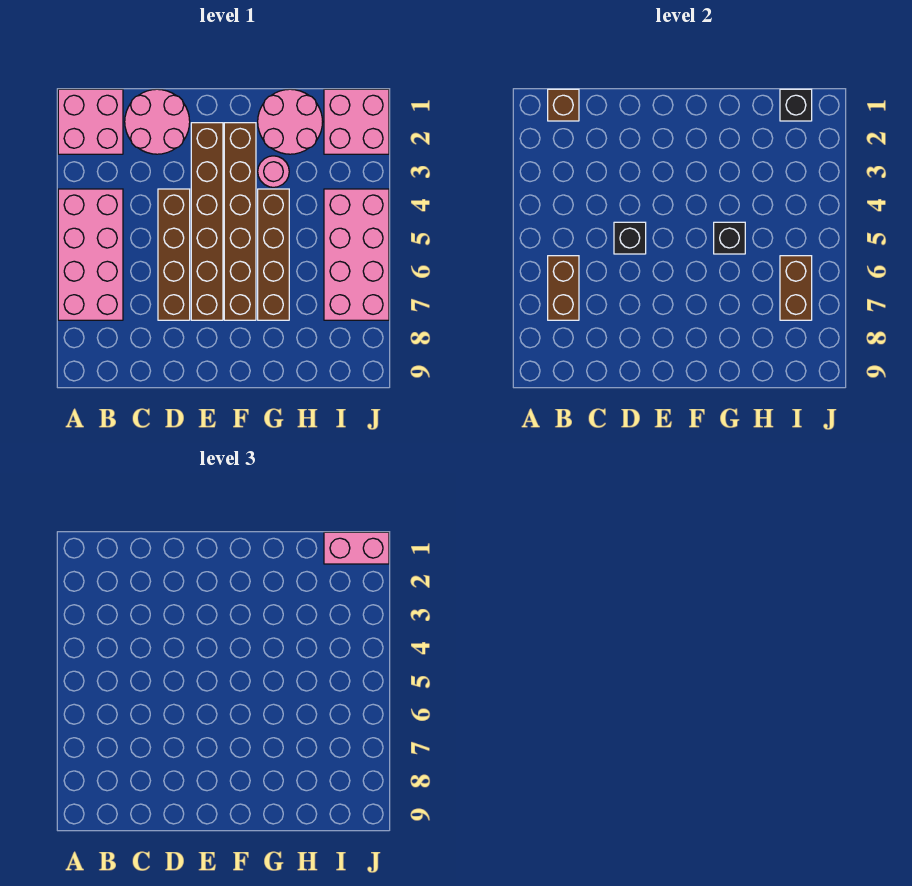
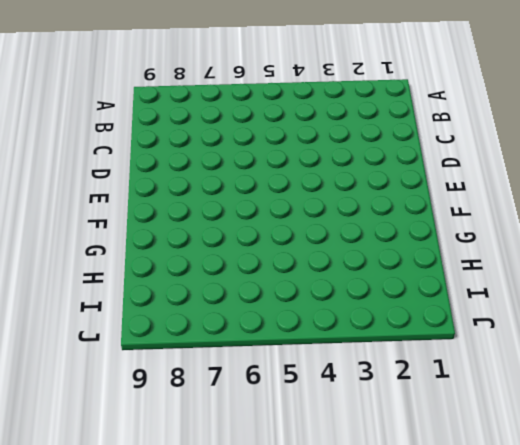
none -> pink brick A1:B2 level 1
none -> pink brick A4:B7 level 1
none -> pink round brick C1:D2 level 1

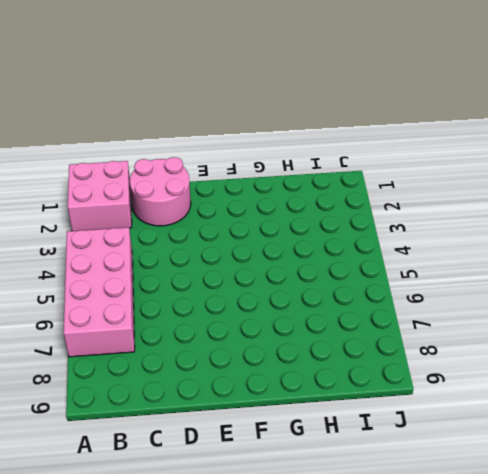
none -> brown brick D4:D7 level 1
none -> brown brick E2:E7 level 1
none -> brown brick F2:F7 level 1

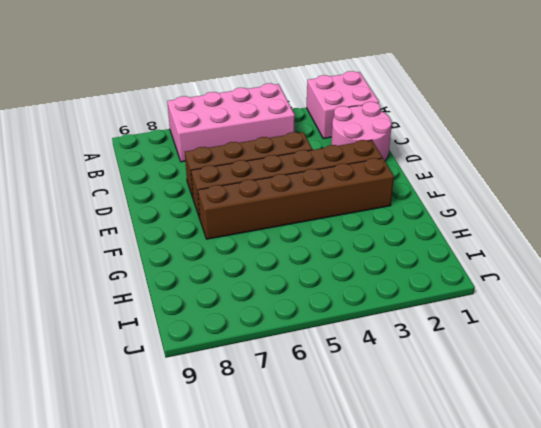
none -> pink round brick G1:H2 level 1
none -> pink round brick G3 level 1
none -> brown brick G4:G7 level 1

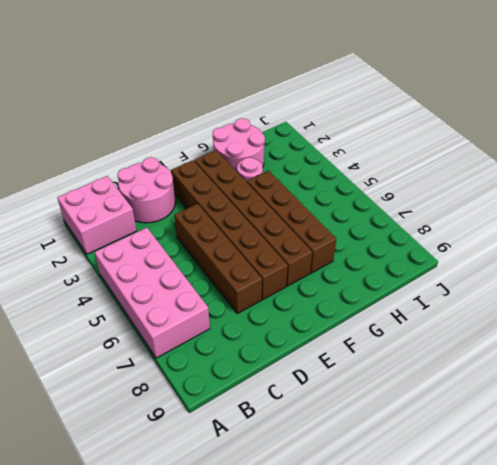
none -> pink brick I1:J2 level 1
none -> pink brick I4:J7 level 1
none -> brown brick B1 level 2

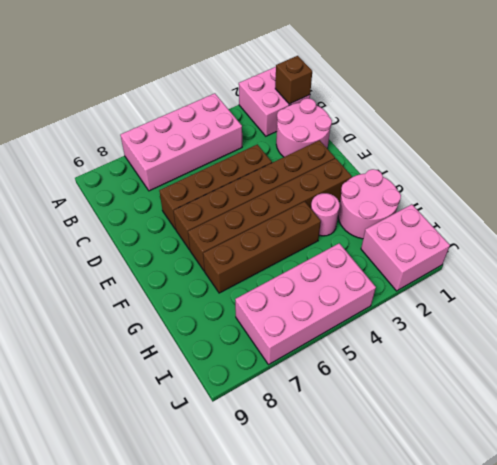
none -> brown brick B6:B7 level 2
none -> black brick D5 level 2
none -> black brick G5 level 2

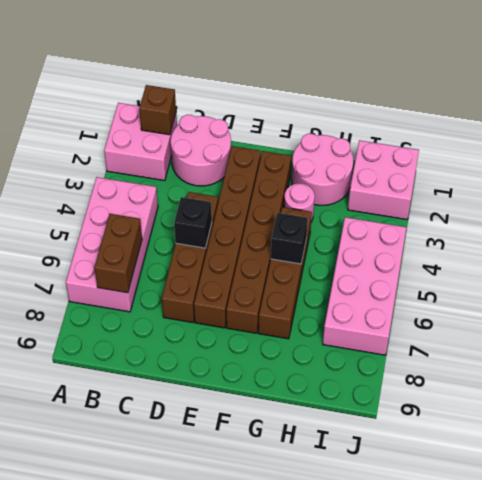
none -> black brick I1 level 2
none -> brown brick I6:I7 level 2
none -> pink brick I1:J1 level 3

